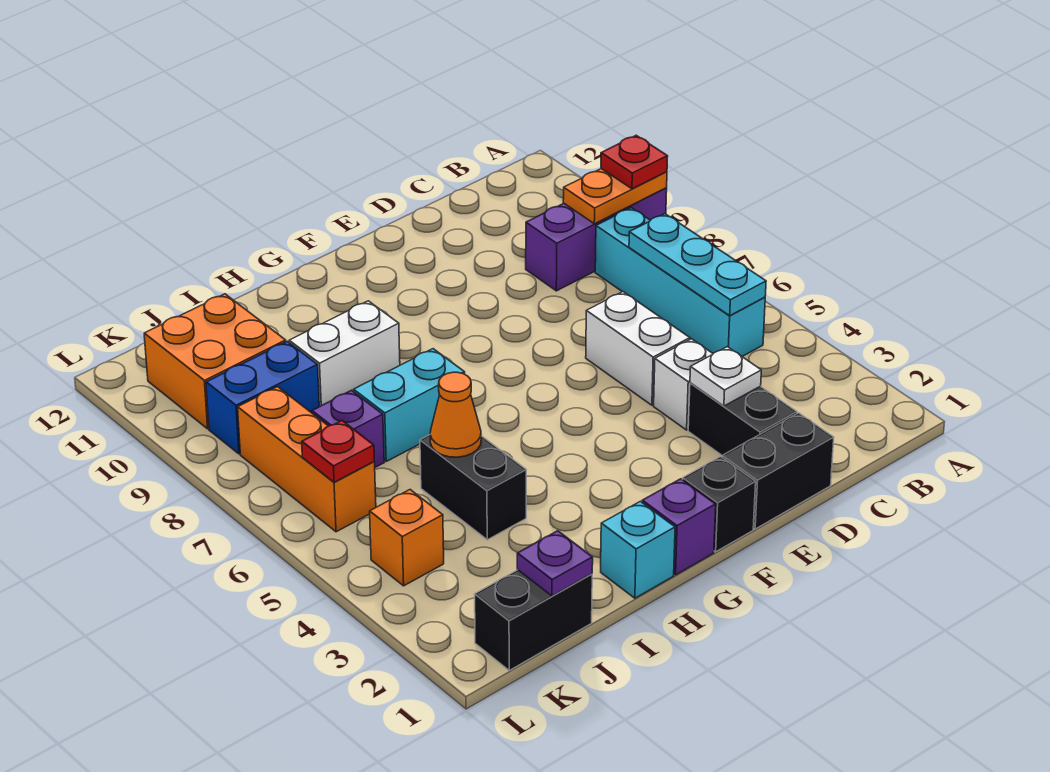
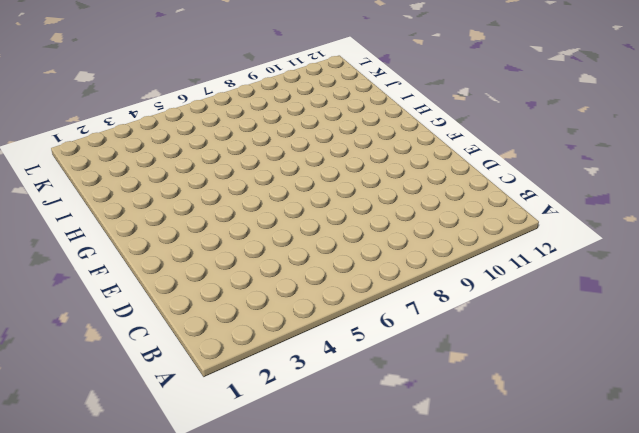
none -> purple brick A9:C9 level 1
none -> cyan brick B5:B8 level 1
none -> black brick D1:E1 level 1

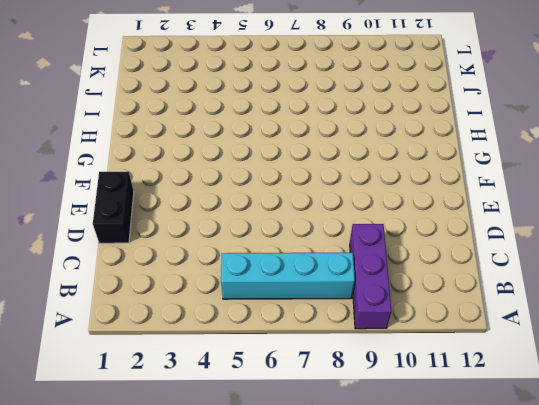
none -> black brick D2:D3 level 1
none -> white brick D4 level 1
none -> white brick D5:D6 level 1

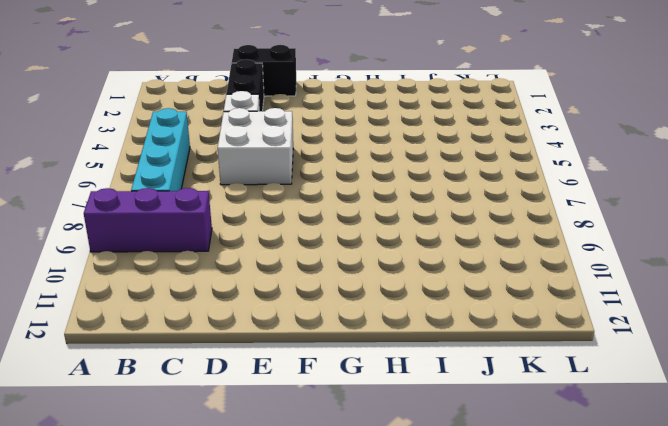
white brick D5:E6 level 1 -> white brick D5:D6 level 1
none -> black brick F1 level 1
none -> purple brick G1 level 1
none -> cyan brick H1 level 1

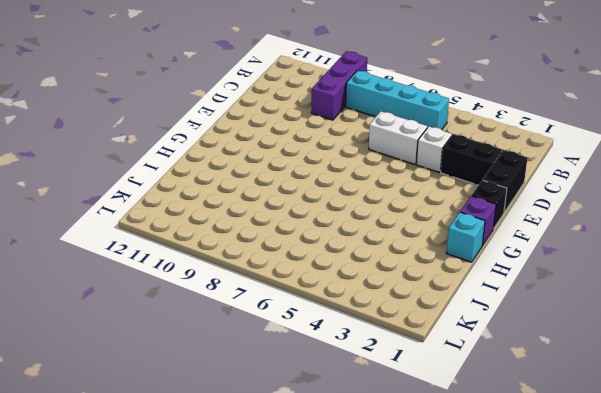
none -> cyan brick H7:I7 level 1
none -> white brick H9:I9 level 1
none -> black brick I4:I5 level 1

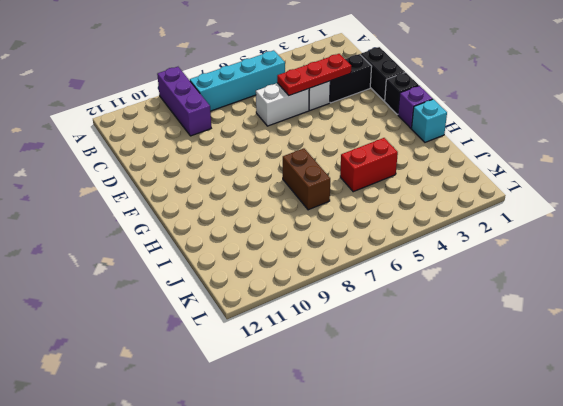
red plate D3:D5 level 2 -> white plate D3 level 2
brown brick H7:I7 level 1 -> cyan brick H7:I7 level 1
red brick I4:I5 level 1 -> black brick I4:I5 level 1
none -> white brick H9:I9 level 1
none -> black brick J1:K1 level 1
none -> purple brick J7 level 1

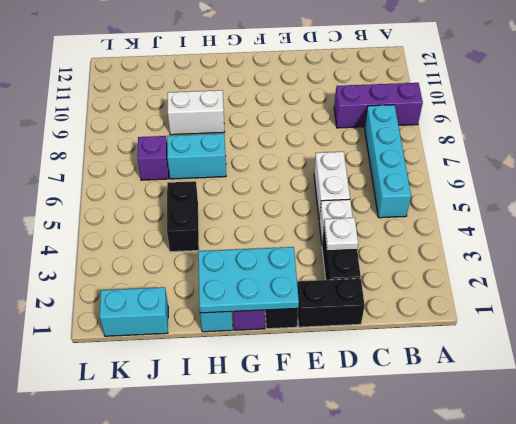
cyan plate F1:H2 level 2 -> none
cyan brick J1:K1 level 1 -> black brick J1:K1 level 1
none -> blue brick J9:K9 level 1
none -> orange brick J10:K11 level 1
none -> orange brick K4 level 1

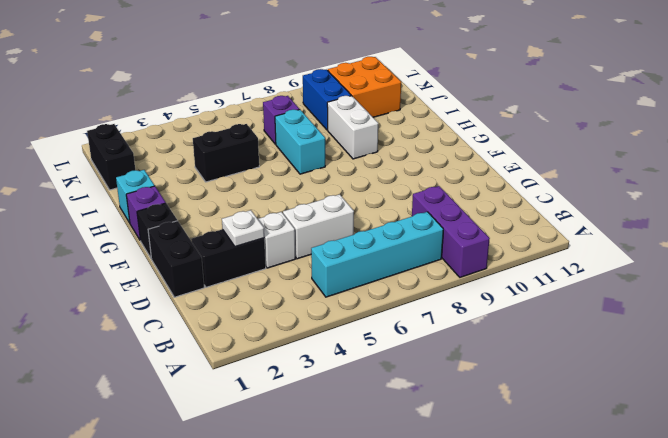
none -> orange brick K4 level 1
none -> orange brick K6:K8 level 1
none -> orange plate A9:B9 level 2

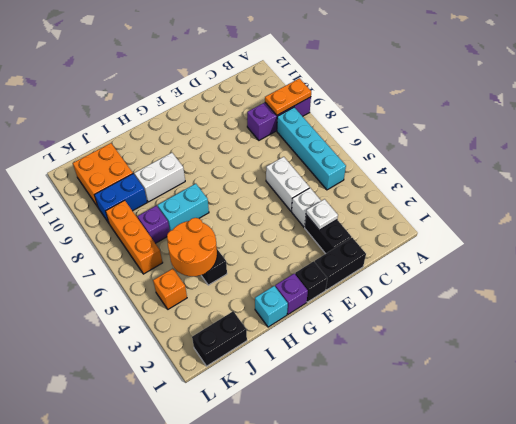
orange round brick I4:J5 level 2 -> orange cone I5 level 2
none -> cyan plate B5:B7 level 2
none -> purple plate J1 level 2
none -> red plate K6 level 2

